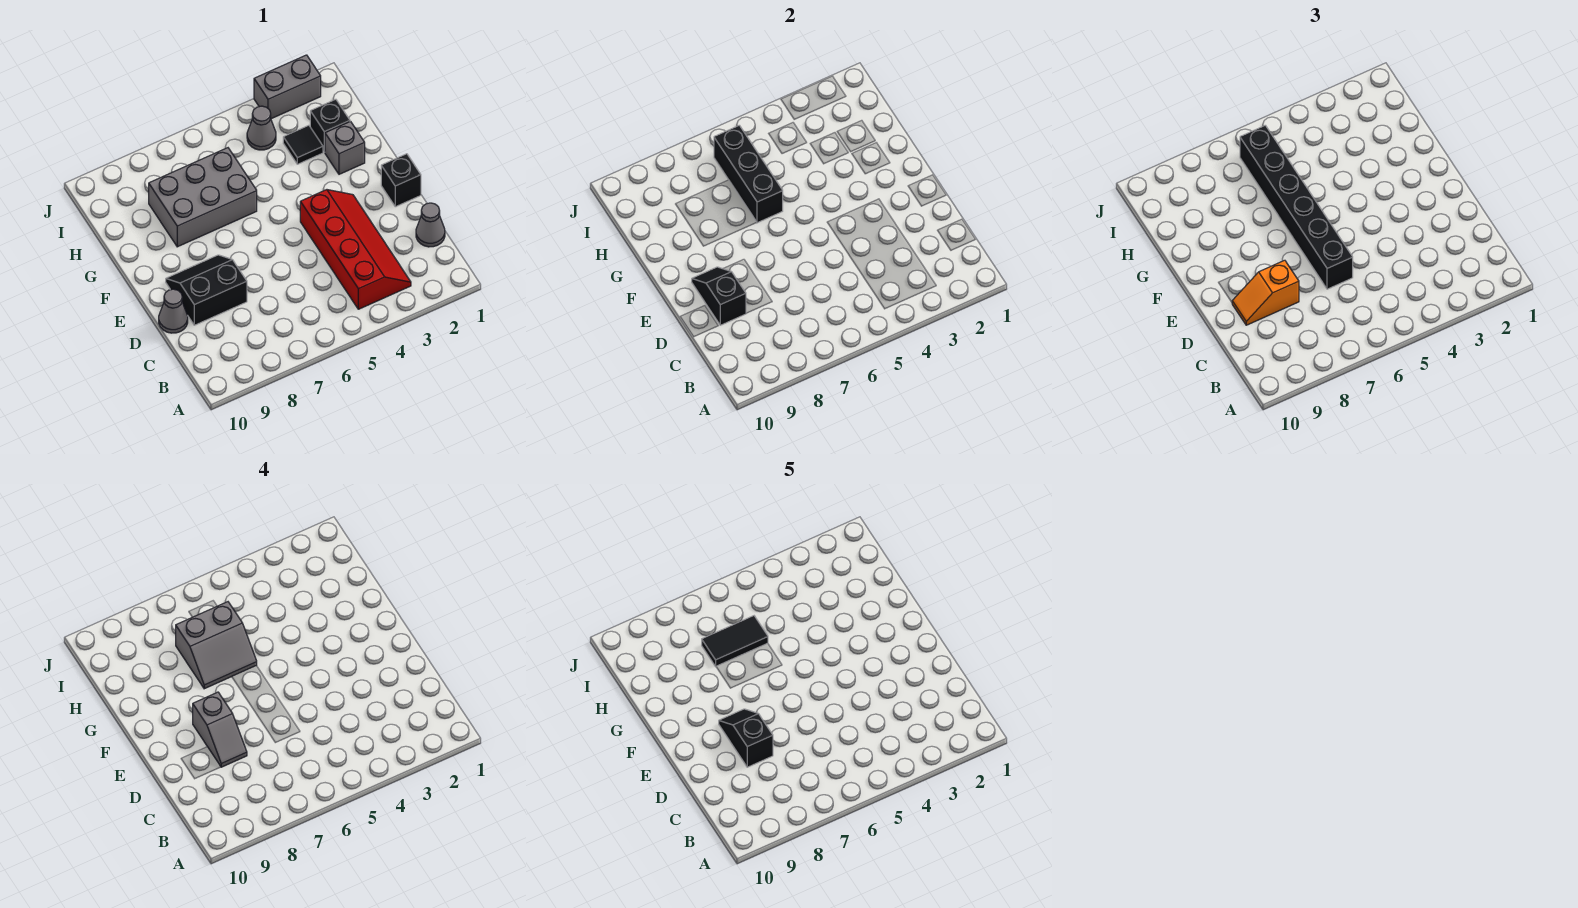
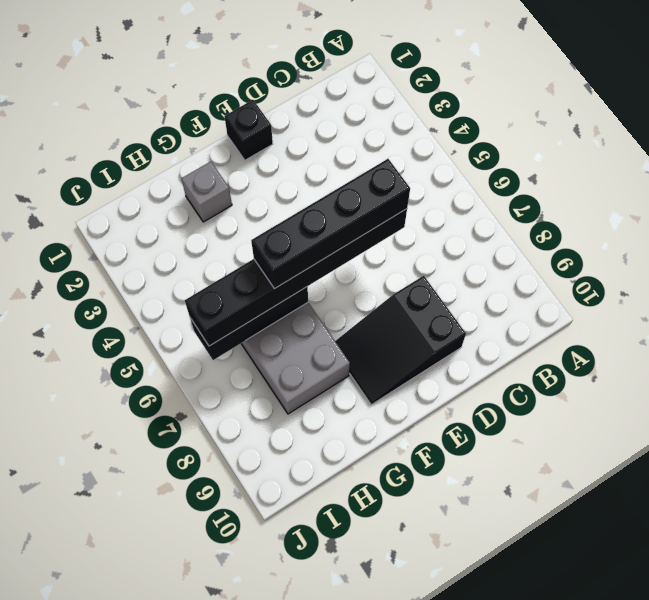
black brick D6:G6 level 4 -> grey slope G6:H7 level 4 top H
black slope D8:F9 level 1 top D -> black slope D8:E9 level 1 top D
none -> red slope B3:E4 level 1 top 4
none -> grey cone C1 level 1
none -> grey cone D10 level 1

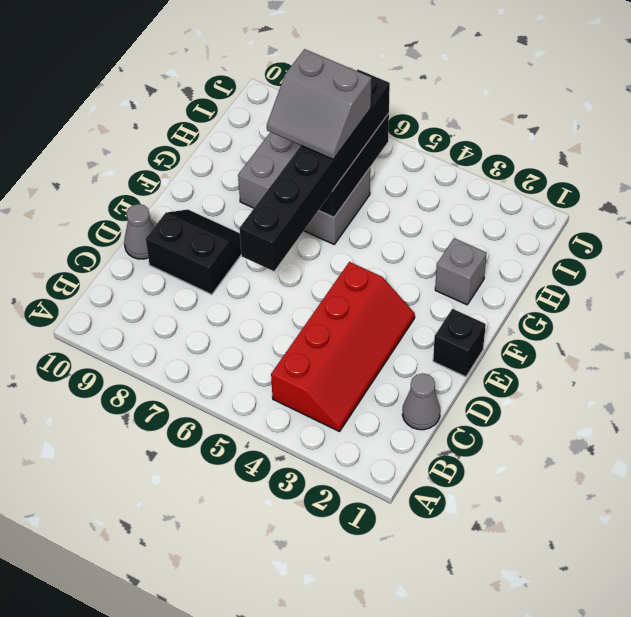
none -> black brick H2 level 1
none -> black tile H3 level 1
none -> grey cone I4 level 1

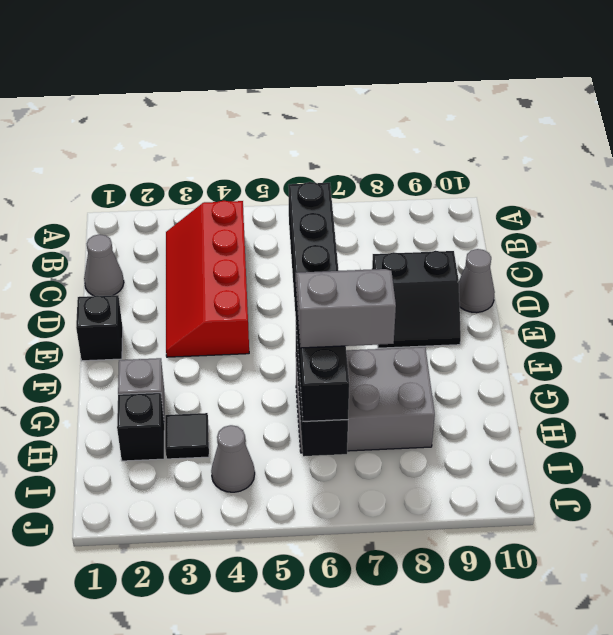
none -> grey brick J2:J3 level 1
none -> black slope D9:E9 level 2 top D
none -> orange slope D8:D9 level 3 top 8

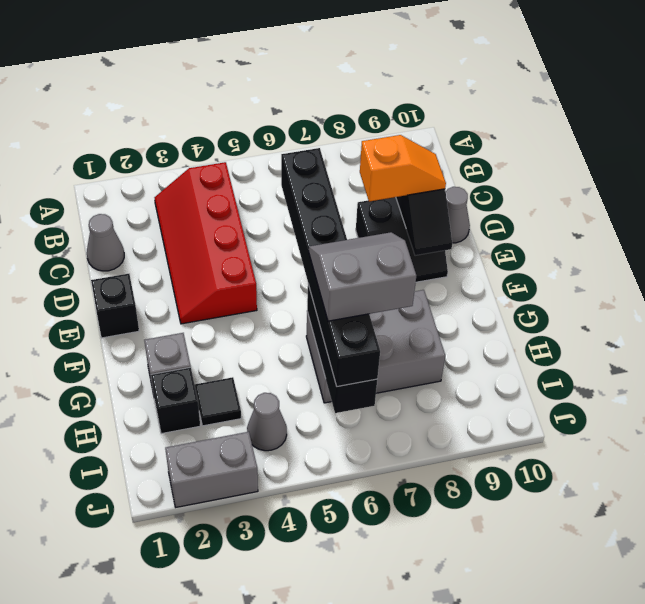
none -> grey slope D8:E8 level 4 top E
none -> black slope D8:E8 level 5 top D
none -> black tile H6:H7 level 5

